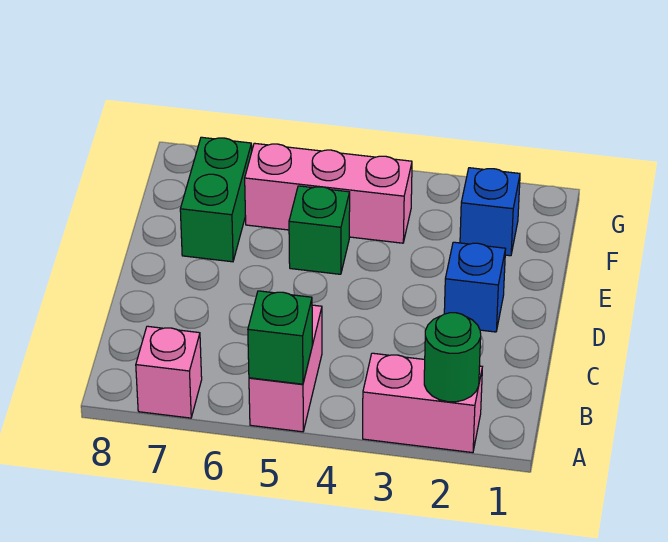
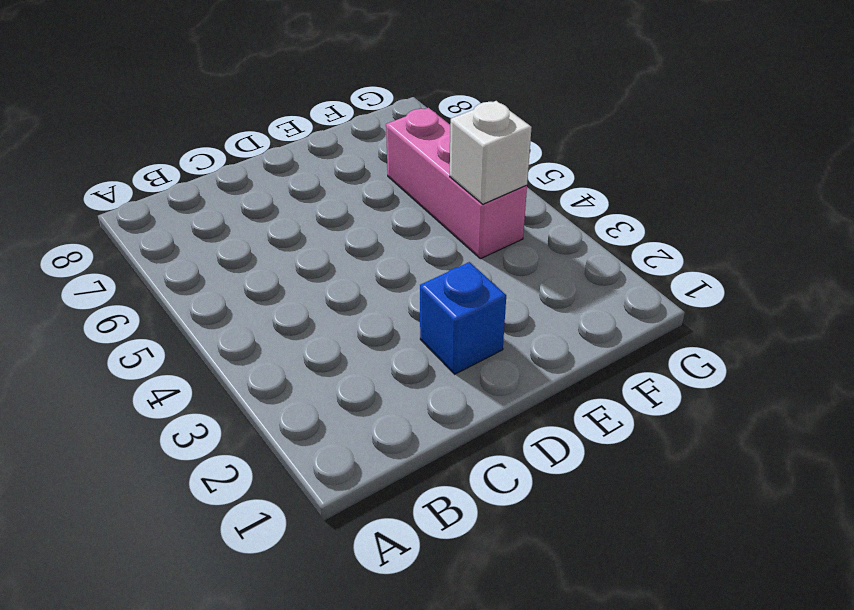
white brick F4 level 2 -> none
none -> pink brick A2:A3 level 1
none -> pink brick A5:B5 level 1

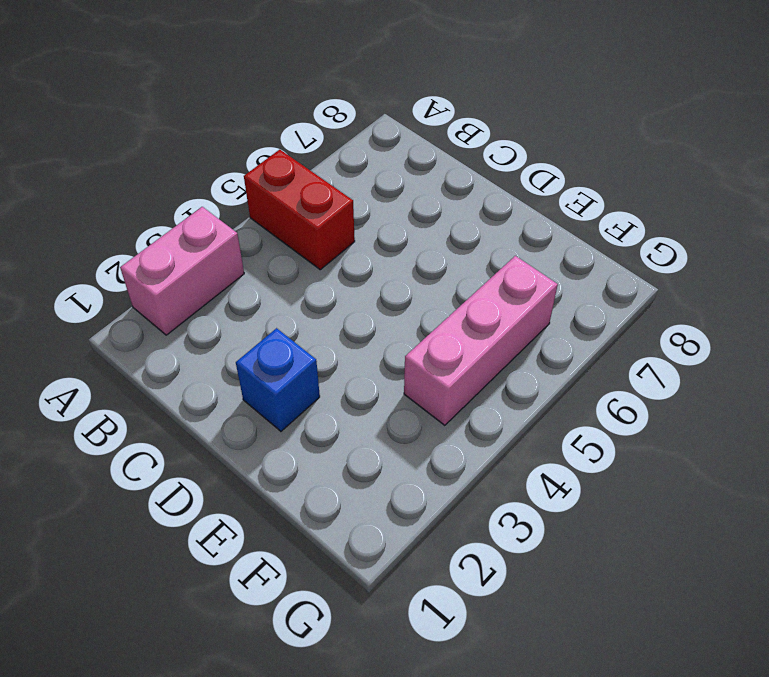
red brick A5:B5 level 1 -> pink brick A5:B5 level 1
none -> pink brick A7 level 1
none -> green brick E5 level 1

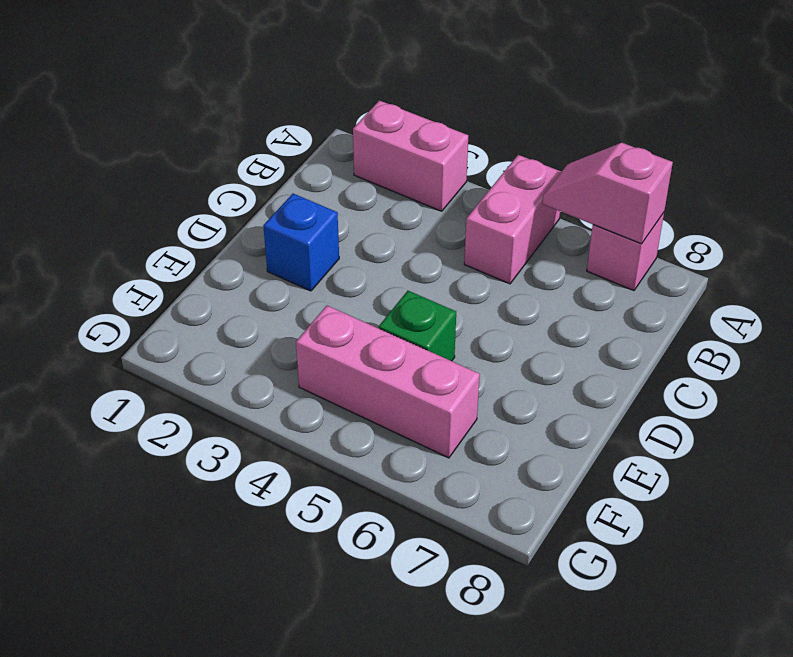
pink slope A6:A7 level 2 top 7 -> none
none -> green brick E7:F7 level 1
none -> blue brick F2 level 1

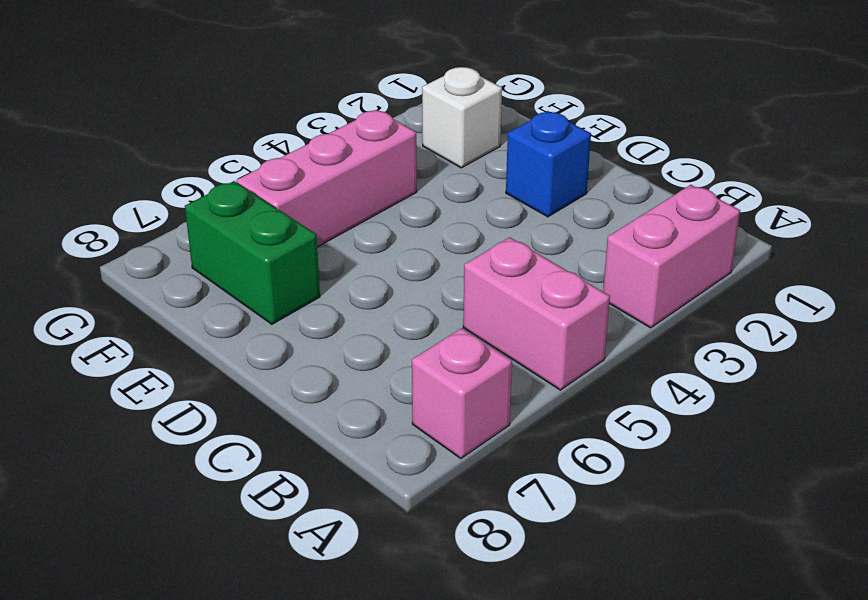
white brick F2 level 1 -> blue brick F2 level 1
none -> green brick E5 level 1
none -> green round brick A2 level 2

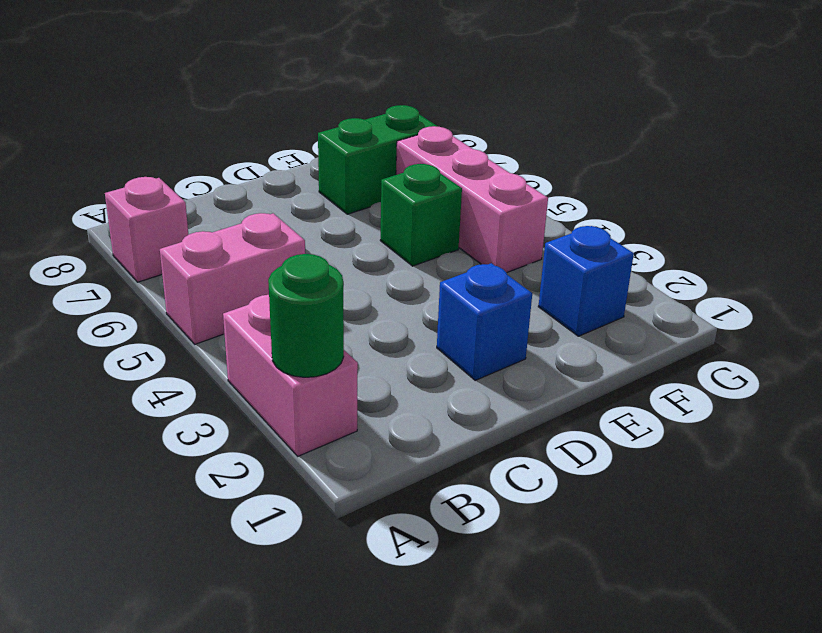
none -> green brick A5 level 2

